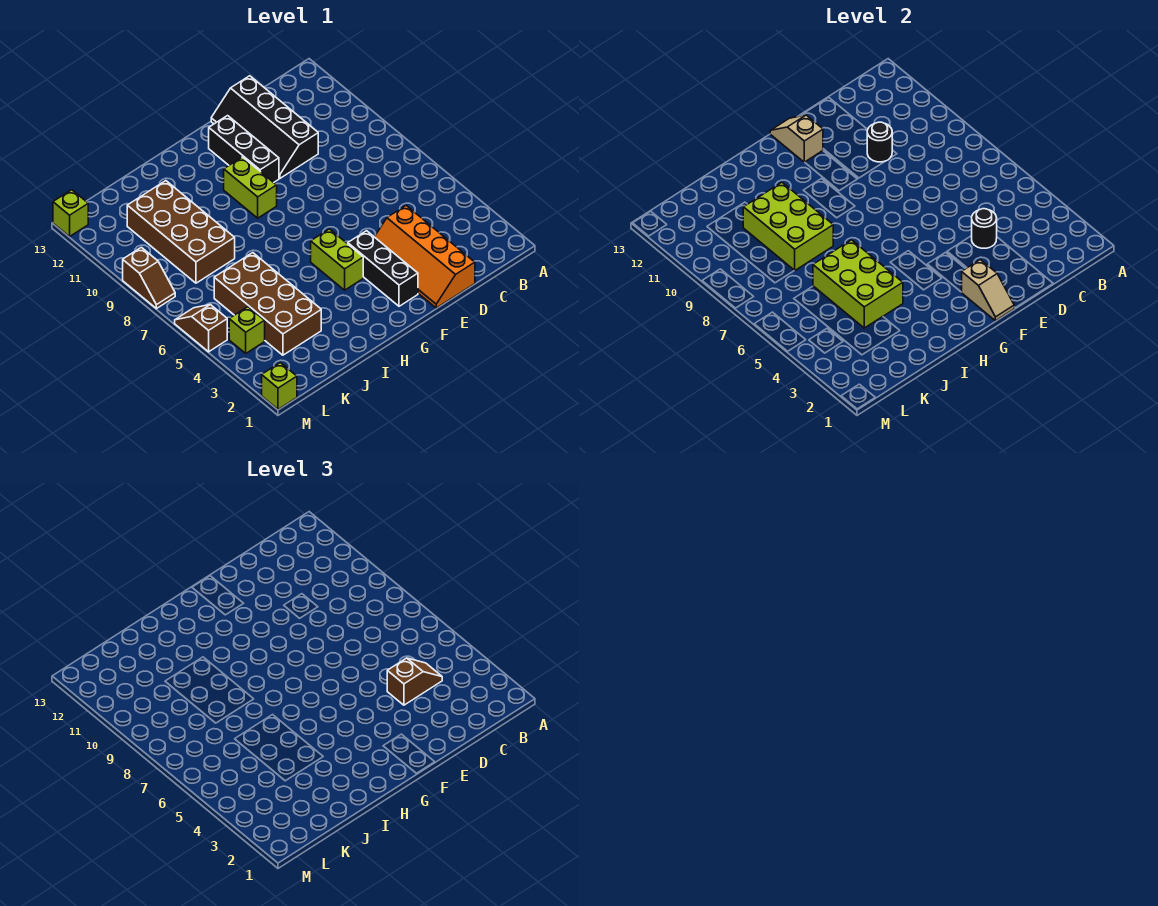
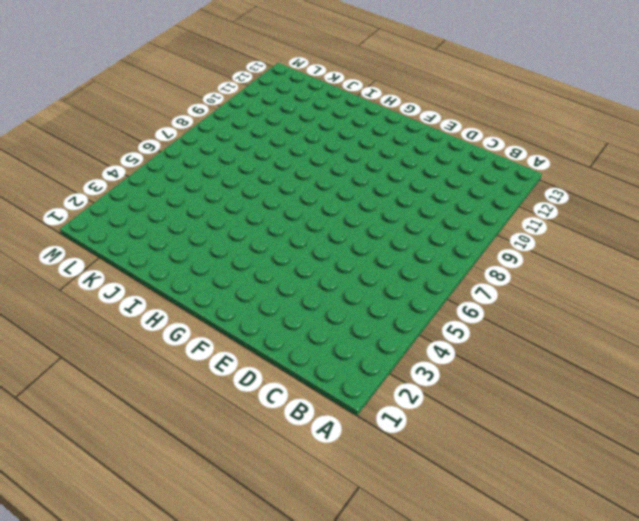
none -> orange slope D1:E4 level 1 top D
none -> black slope D10:E13 level 1 top D
none -> black brick F2:F4 level 1

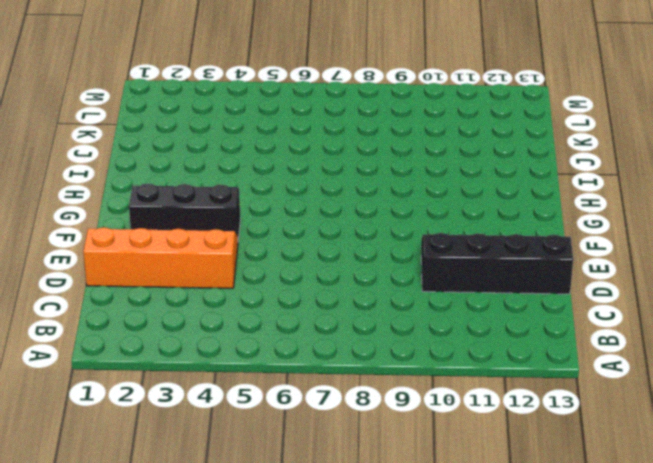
none -> black brick F10:F12 level 1
none -> lime brick G4:G5 level 1
none -> lime brick G9:G10 level 1

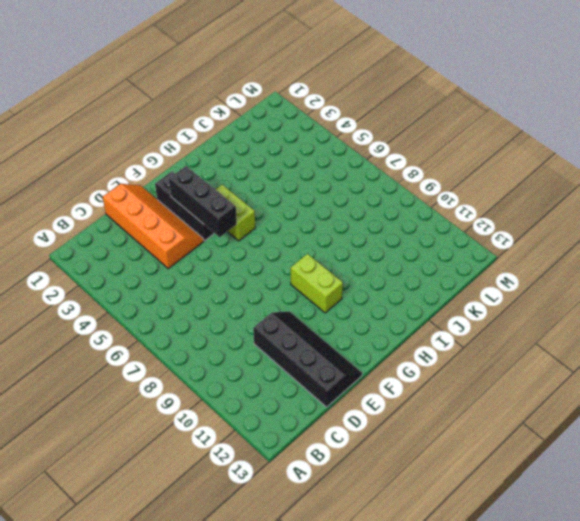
black brick F3:F5 level 2 -> black brick F10:F12 level 1
none -> brown brick J3:K6 level 1
none -> brown brick J8:K11 level 1
none -> lime brick L4 level 1

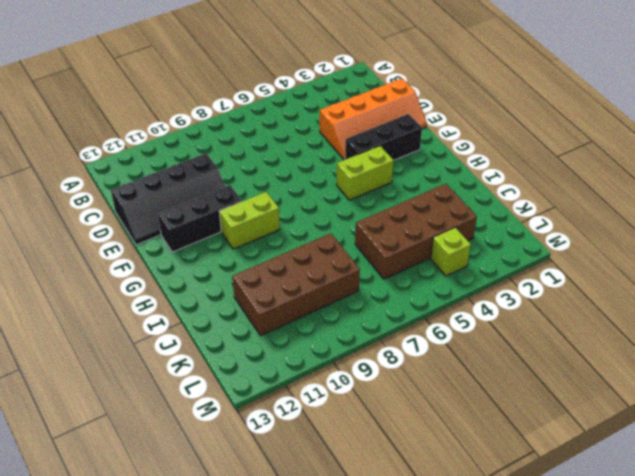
none -> lime brick M1 level 1
none -> brown slope M5:M6 level 1 top 5
none -> brown slope M8:M9 level 1 top 9

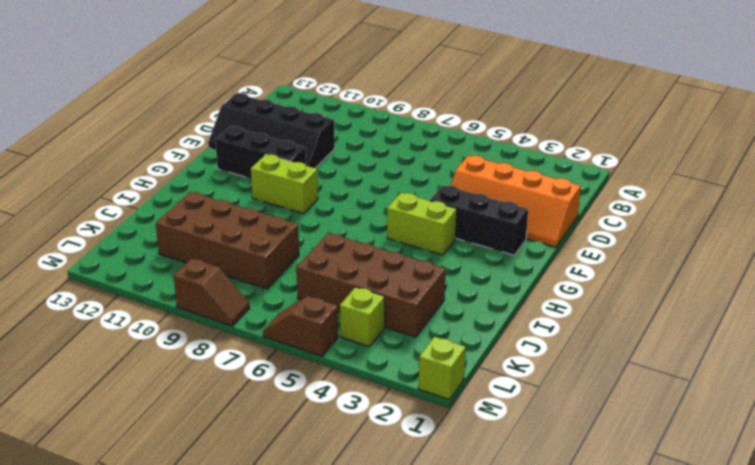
none -> lime brick M13 level 1
none -> black round brick D4 level 2
none -> black round brick D10 level 2

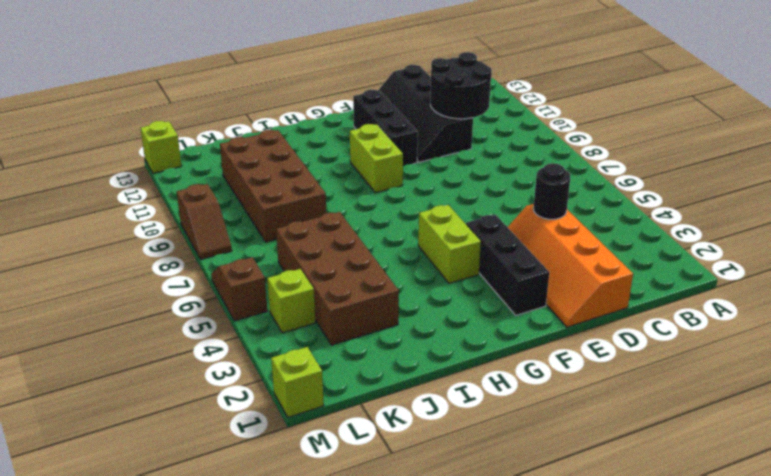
black round brick C10:D11 level 2 -> black round brick D10 level 2
none -> tan slope F1:F2 level 2 top 2
none -> tan slope F12:F13 level 2 top 12
none -> lime brick I4:J6 level 2

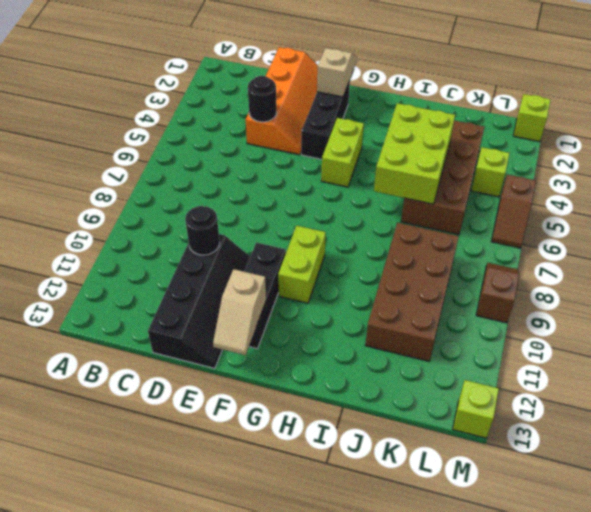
none -> lime brick I8:J10 level 2
none -> brown slope C4:D4 level 3 top D

